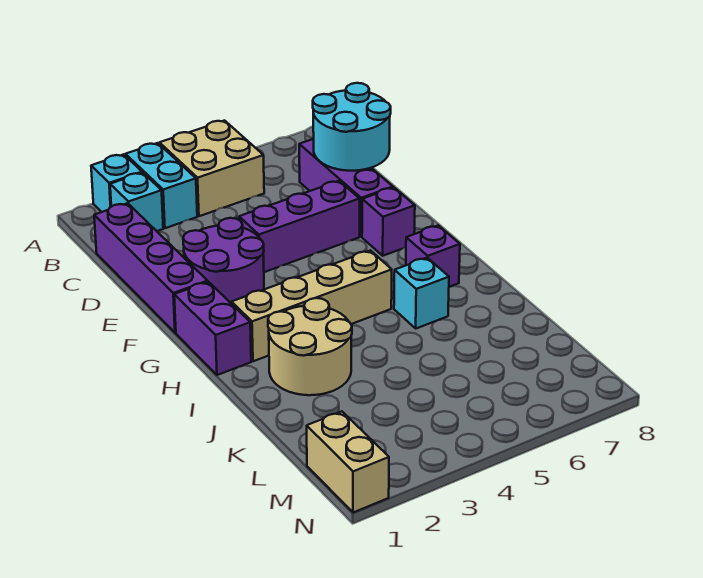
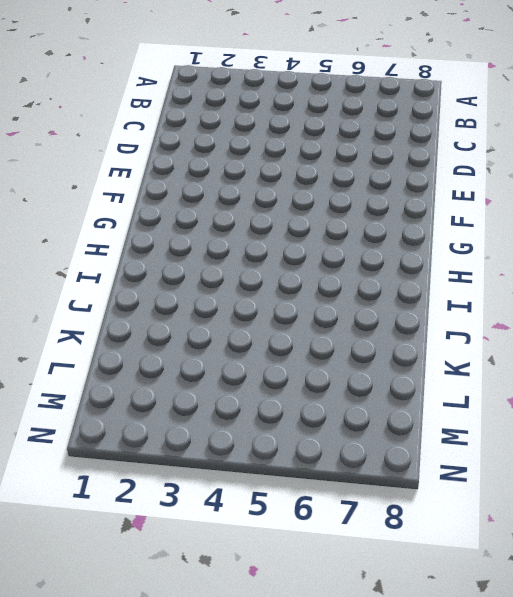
none -> cyan brick A2 level 1
none -> cyan brick A3:B3 level 1
none -> tan brick A4:B5 level 1

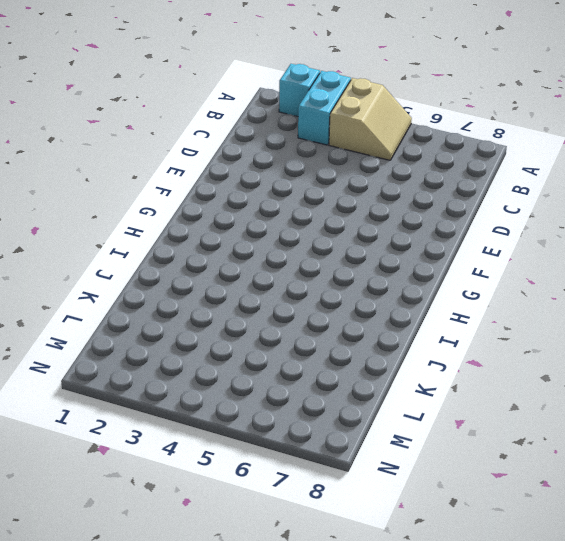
tan slope A4:B5 level 1 top 4 -> tan brick A4:B5 level 1
none -> cyan brick B2 level 1
none -> purple brick C1:F1 level 1
none -> purple brick C7:E7 level 1

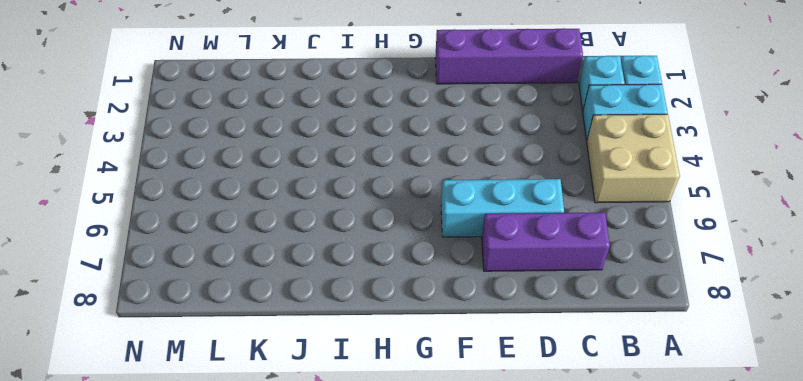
cyan brick D6:F6 level 1 -> purple brick E4:E6 level 1
none -> purple round brick E2:F3 level 1
none -> purple brick F7 level 1
none -> purple brick G1:H1 level 1

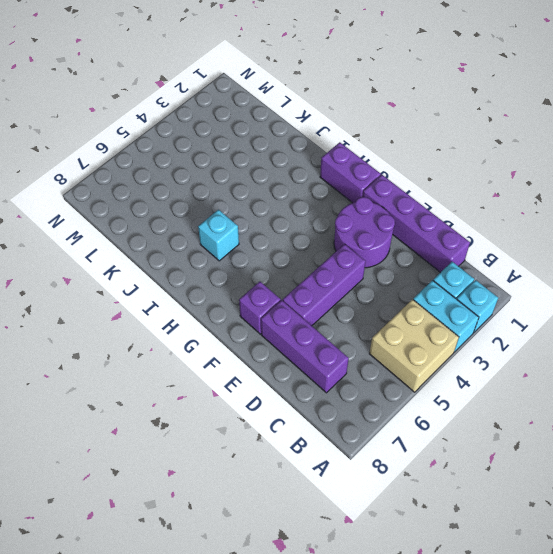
none -> tan brick H2:H5 level 1
none -> purple brick H7 level 1
none -> tan round brick I2:J3 level 1

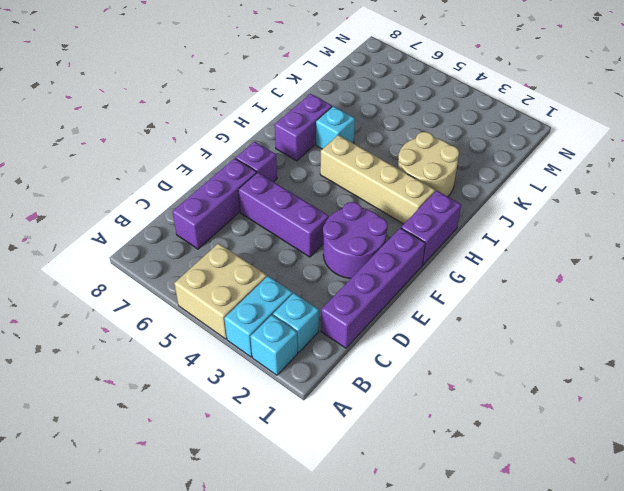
purple brick H7:I7 level 1 -> purple brick H7 level 1
none -> tan brick M1:N1 level 1
none -> cyan round brick C7:D8 level 2

